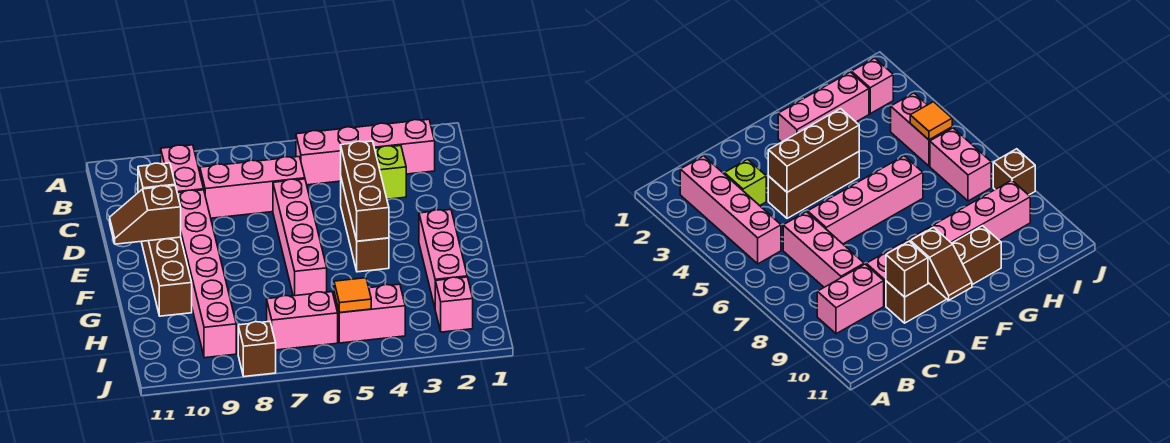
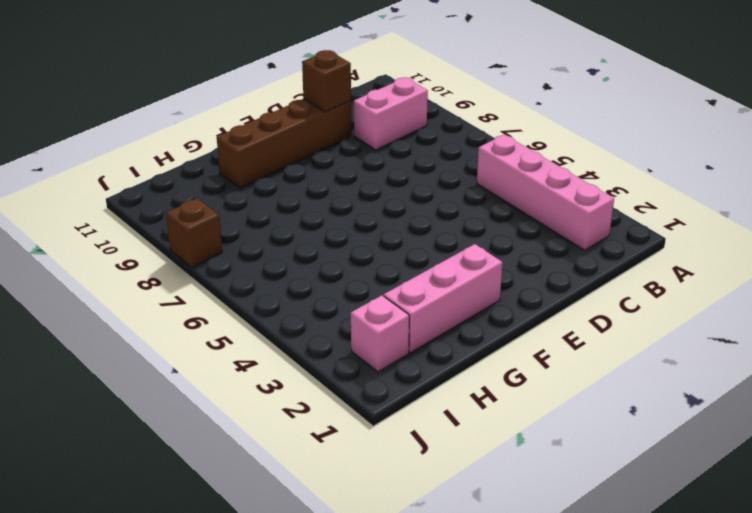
none -> lime brick C3 level 1
none -> pink brick C6:C8 level 1
none -> brown brick D4:F4 level 1

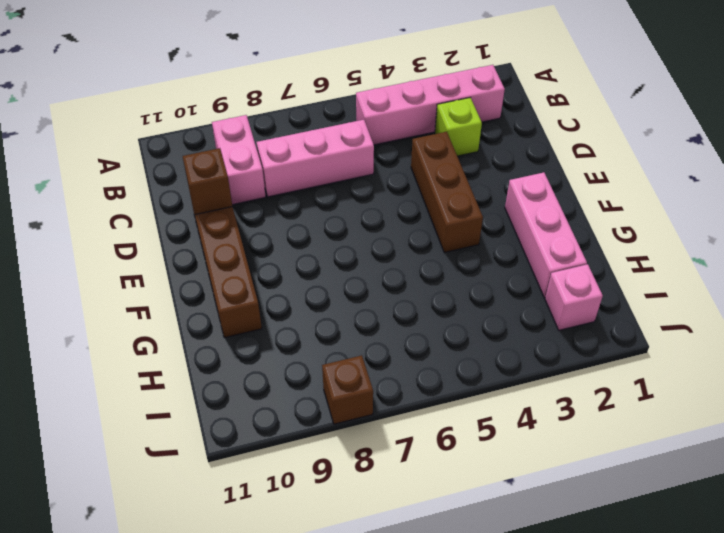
none -> pink brick D6:G6 level 1
none -> pink brick D9:I9 level 1
none -> pink brick I4:I5 level 1

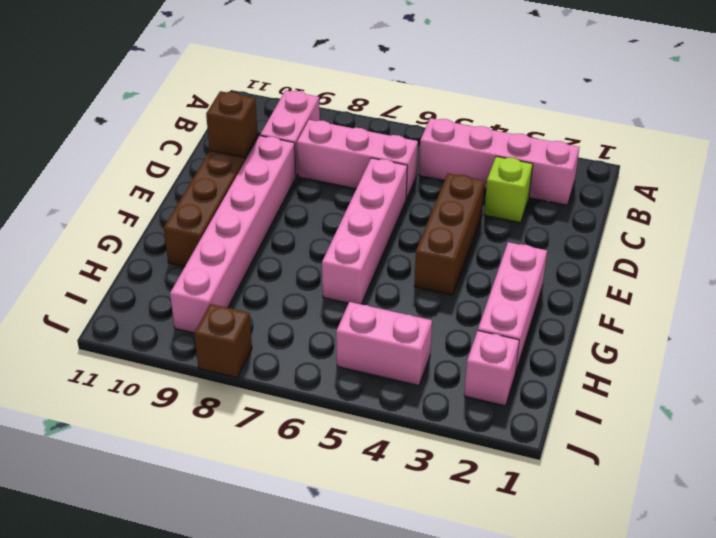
none -> pink brick I6:I7 level 1
none -> brown brick D4:F4 level 2
none -> brown slope E10:E11 level 2 top 10

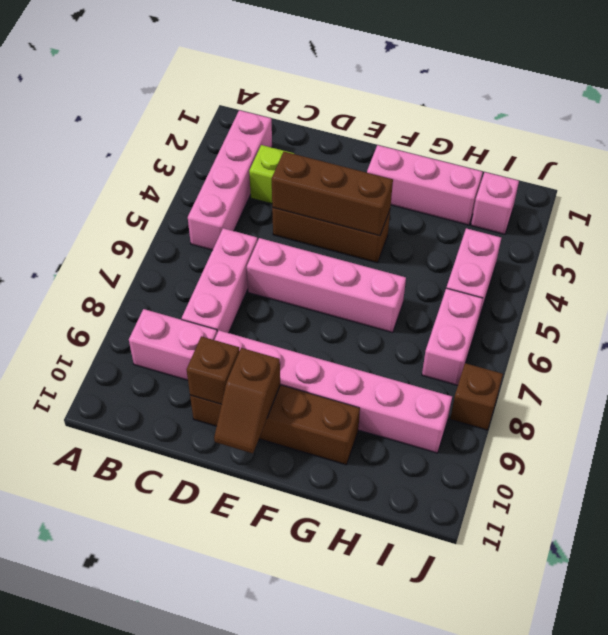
none -> orange tile I5 level 2

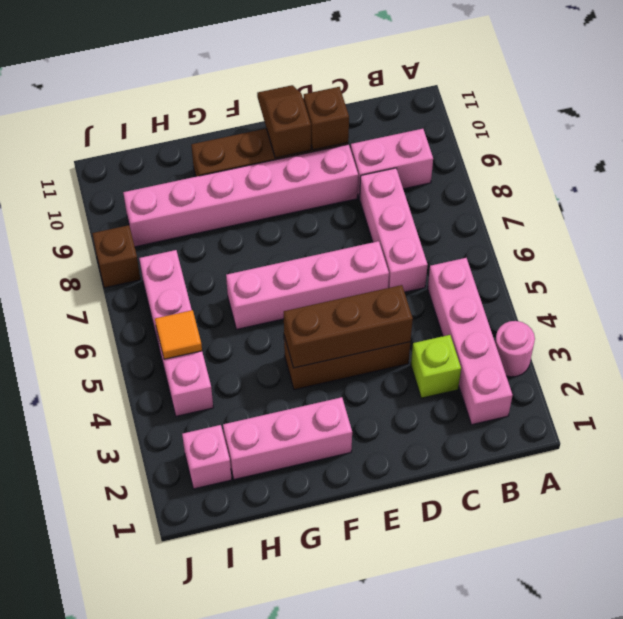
pink round brick A3 level 1 -> none

